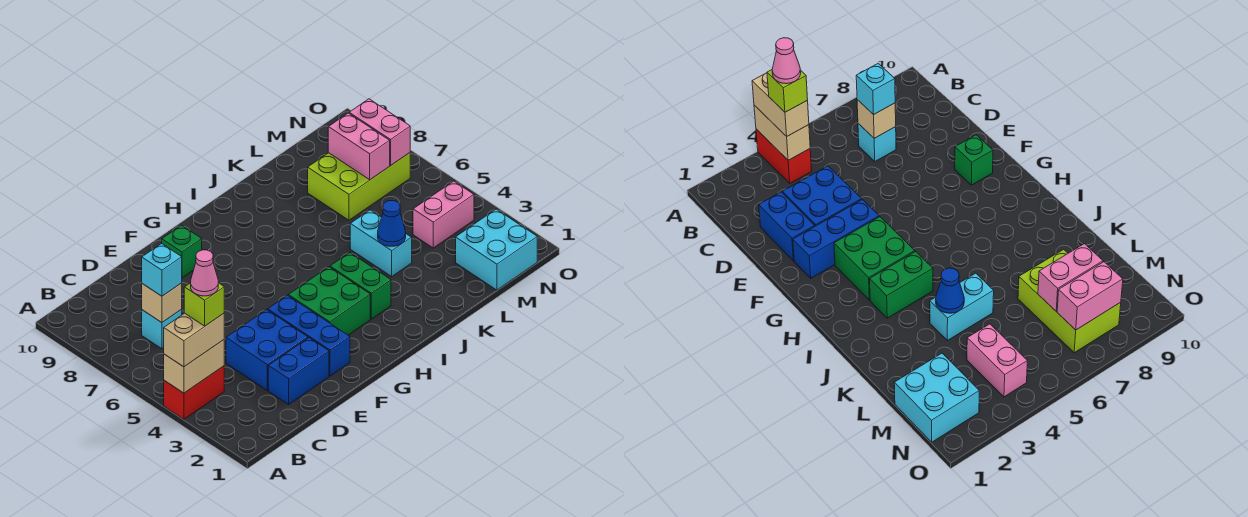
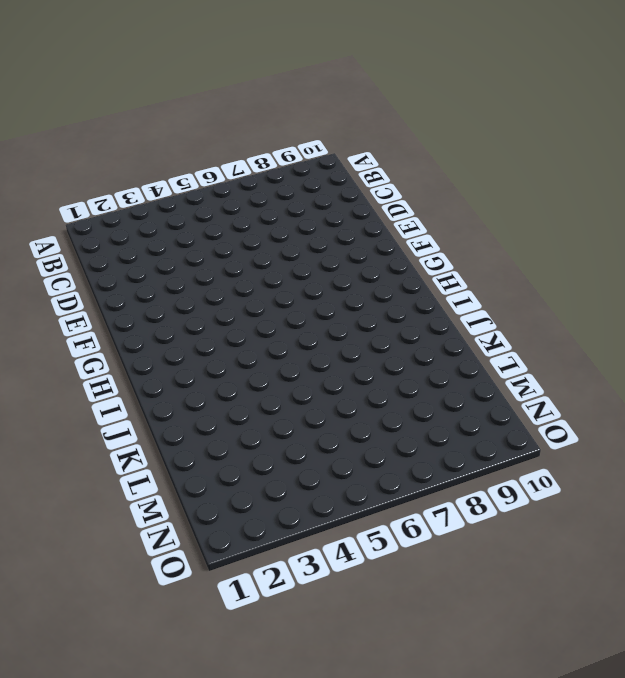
none -> red brick A4:B4 level 1
none -> cyan brick C7 level 1
none -> blue brick D2:E2 level 1

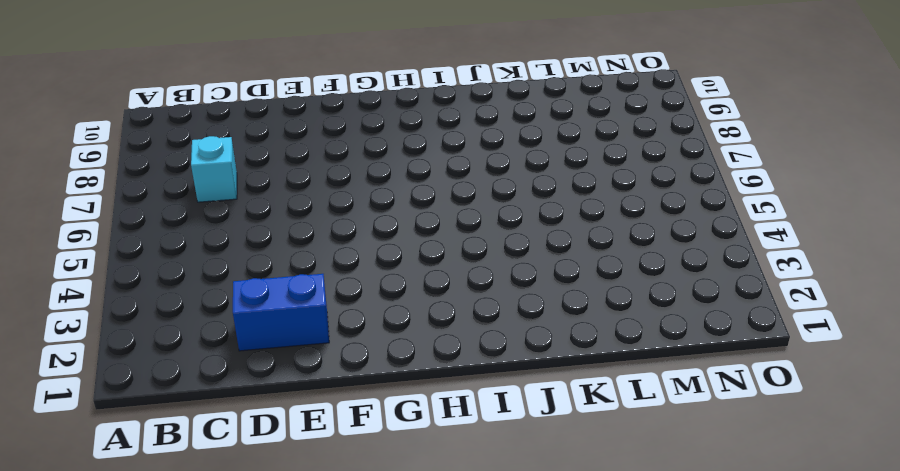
none -> red brick A4:B4 level 1
none -> blue brick D3:E4 level 1
none -> blue brick F2:F4 level 1

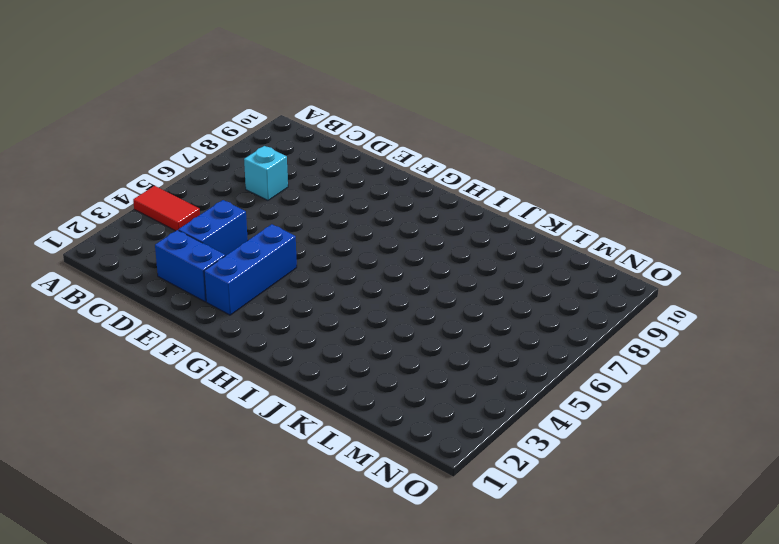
red tile A4:B4 level 1 -> red brick A4:B4 level 1
blue brick D3:D4 level 1 -> blue brick D3:E4 level 1
none -> green brick F9 level 1
none -> green brick G3:H4 level 1
none -> green brick I3:I4 level 1

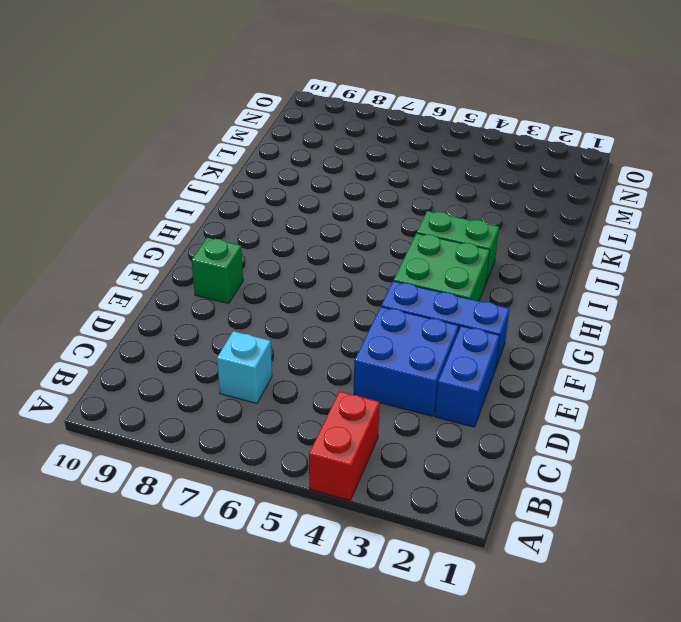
none -> cyan brick K4:K5 level 1
none -> lime brick L7:N8 level 1
none -> cyan brick M1:N2 level 1

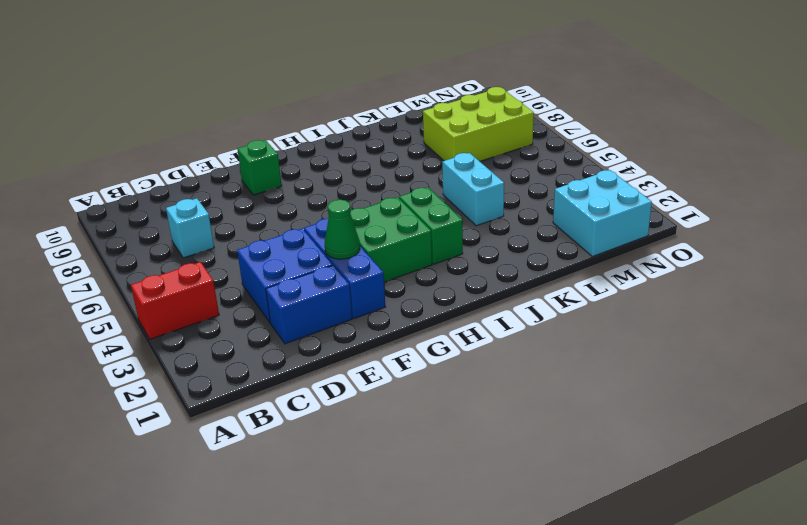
green cone F3 level 2 -> none
none -> pink brick M4:N4 level 1
none -> tan brick A4:B4 level 2
none -> tan brick C7 level 2

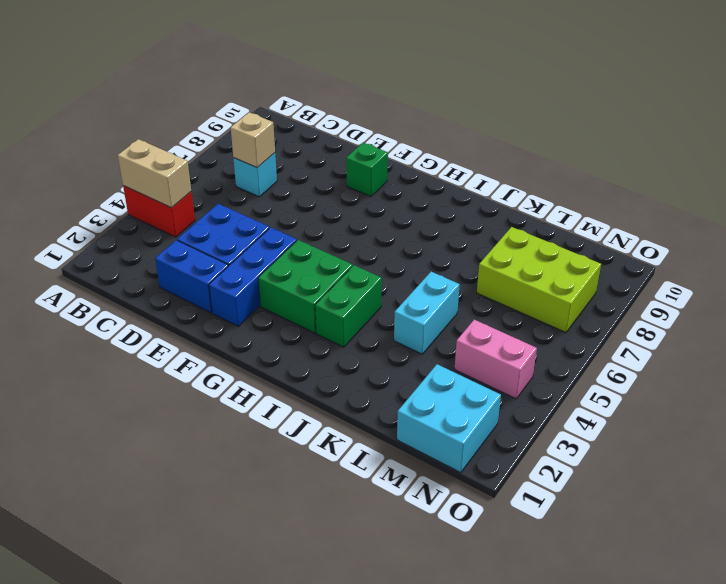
none -> blue cone K4 level 2
none -> pink brick M7:M8 level 2
none -> pink brick N7:N8 level 2

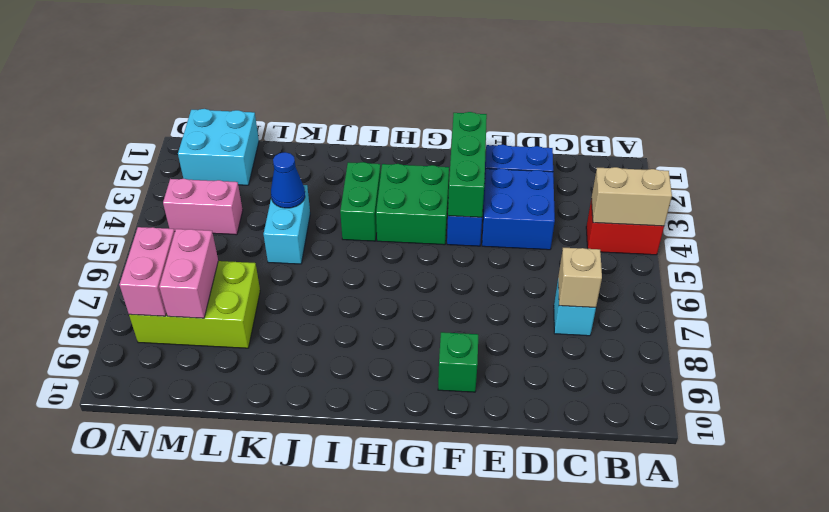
green brick F2:F4 level 2 -> none
none -> tan brick A4:B4 level 3
none -> cyan brick C7 level 3
none -> lime brick B4 level 4

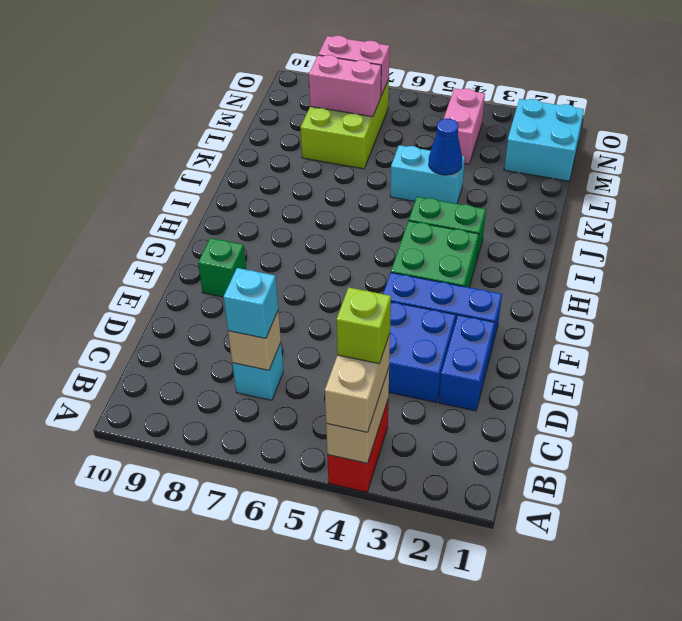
none -> pink cone B4 level 5

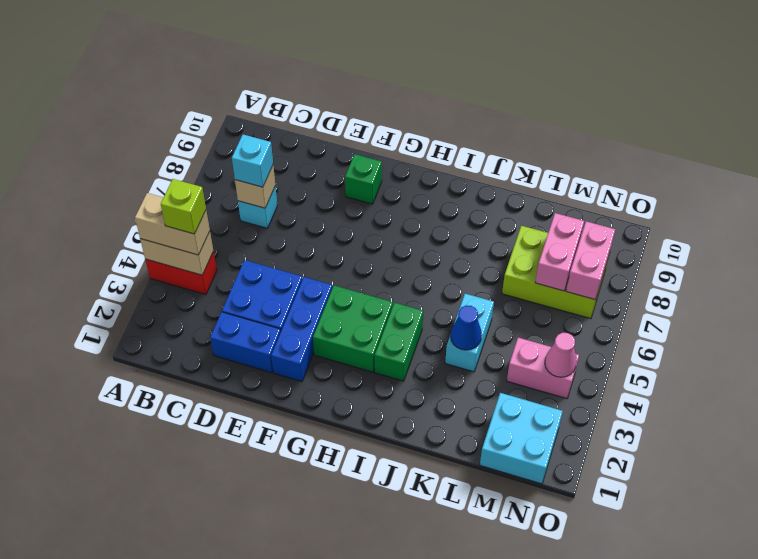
pink cone N4 level 2 -> pink cone B4 level 5

